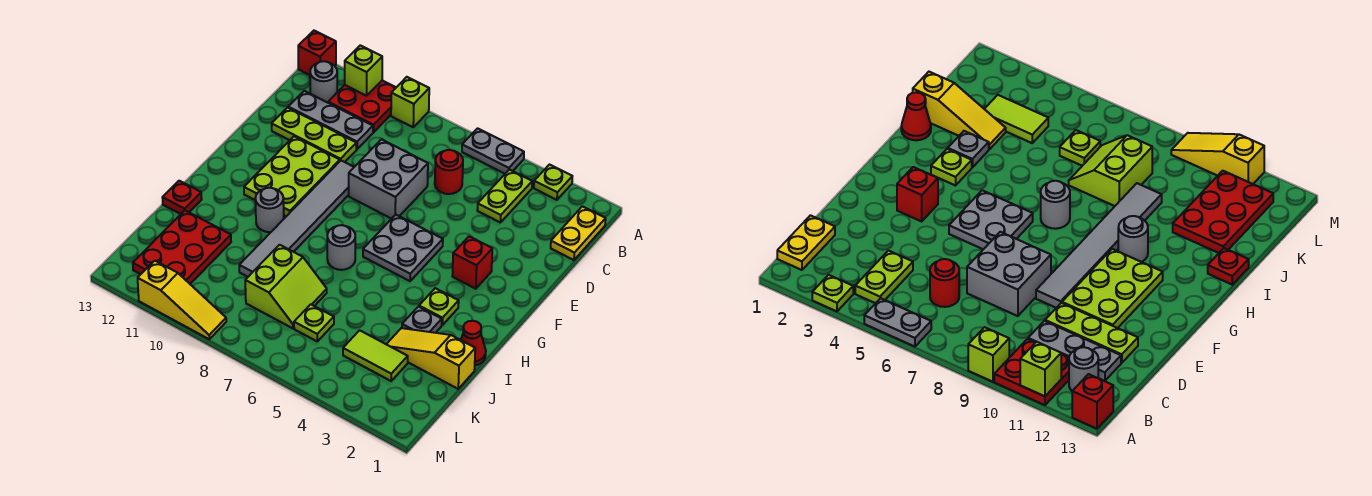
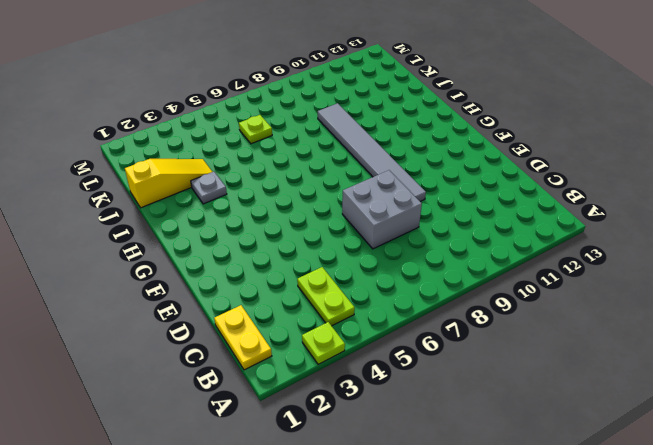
none -> grey plate A5:A6 level 1
none -> lime brick A9 level 1
none -> red plate A10:B11 level 1

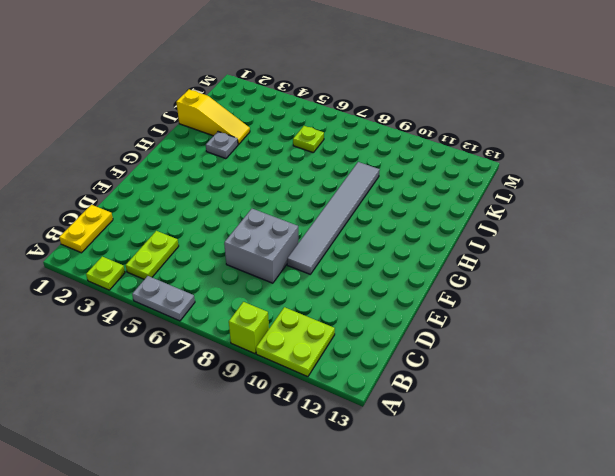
lime plate A10:B11 level 1 -> red plate A10:B11 level 1
none -> red brick A13 level 1
none -> grey round brick B12 level 1
none -> red round brick C6 level 1

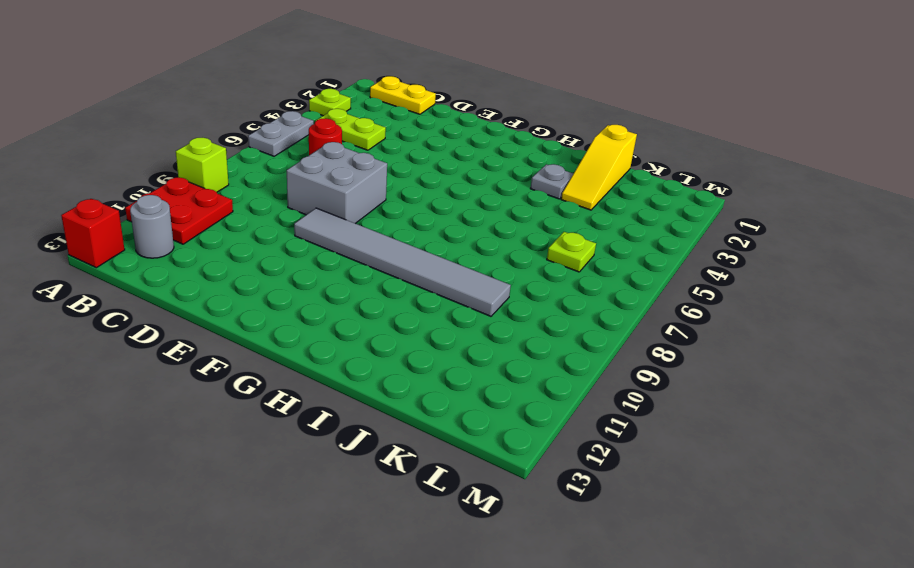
none -> grey plate C10:C12 level 1
none -> lime plate D10:D12 level 1
none -> lime plate E10:G11 level 1

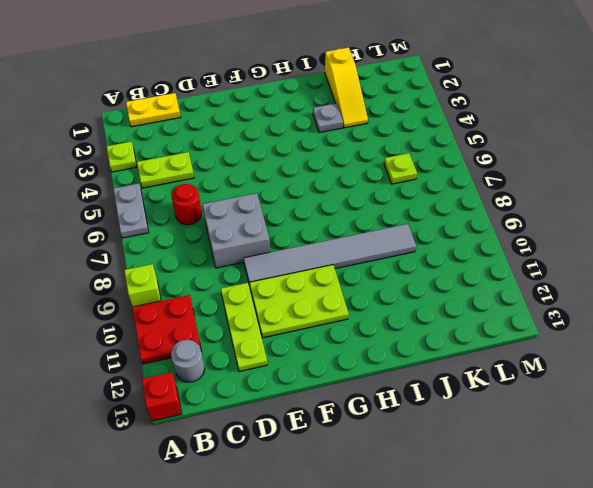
none -> grey plate C10:C12 level 1
none -> red brick F3 level 1
none -> grey plate F5:G6 level 1

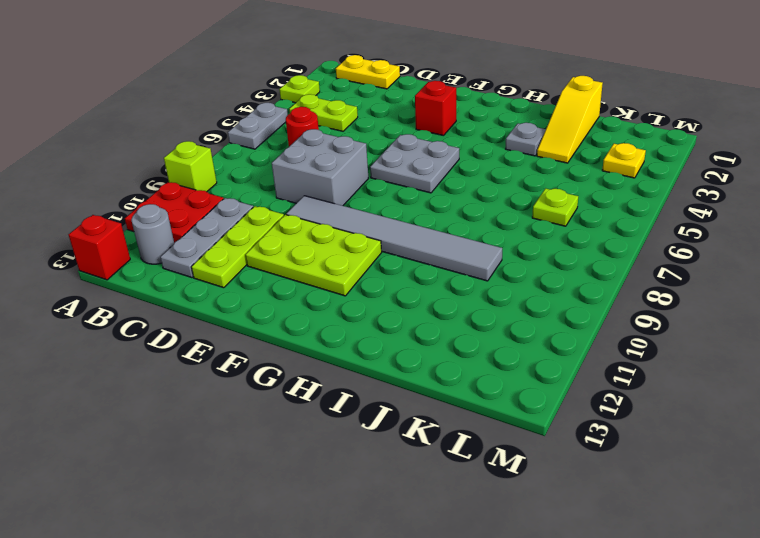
yellow plate L3 level 1 -> none
none -> lime plate H3 level 1
none -> grey round brick H7 level 1
none -> grey round brick H10 level 1

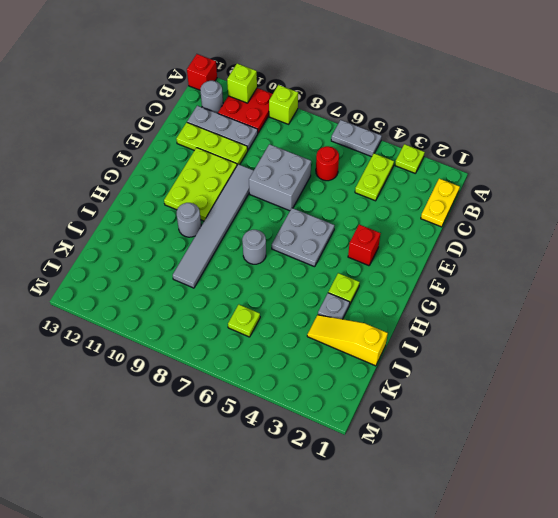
none -> red cone I1 level 1
none -> red plate I13 level 1
none -> lime slope J7:K8 level 1 top 8

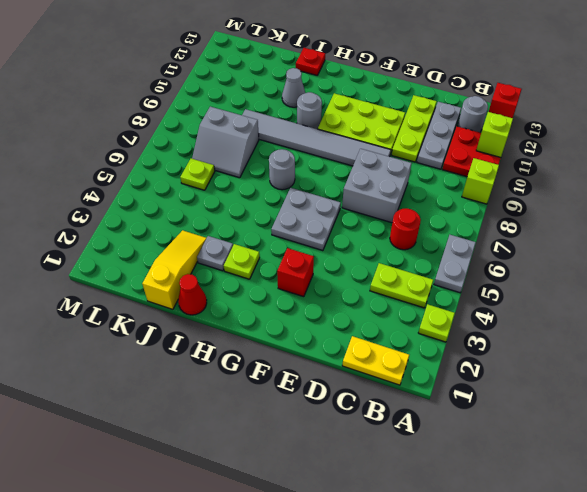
grey cone I11 level 1 -> none
grey slope J7:K8 level 1 top 8 -> lime slope J7:K8 level 1 top 8
none -> red plate J11:L12 level 1
none -> lime tile K3:K4 level 1
none -> yellow slope M9:M11 level 1 top 11

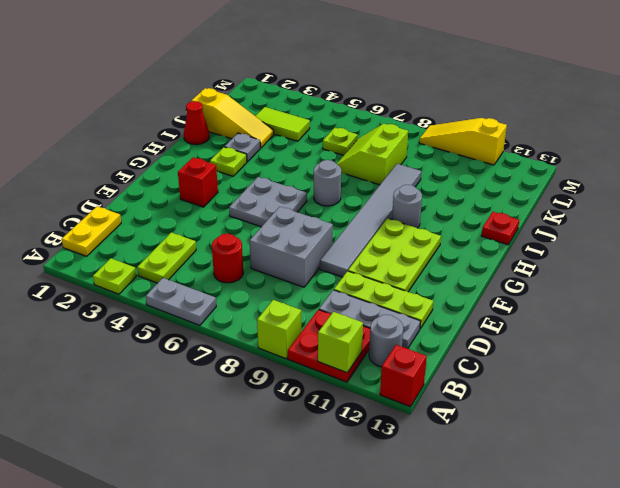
none -> red plate J11:L12 level 1

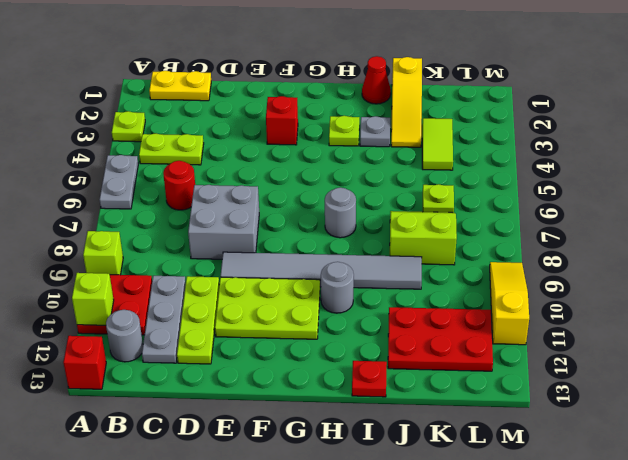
none -> grey plate F5:G6 level 1

